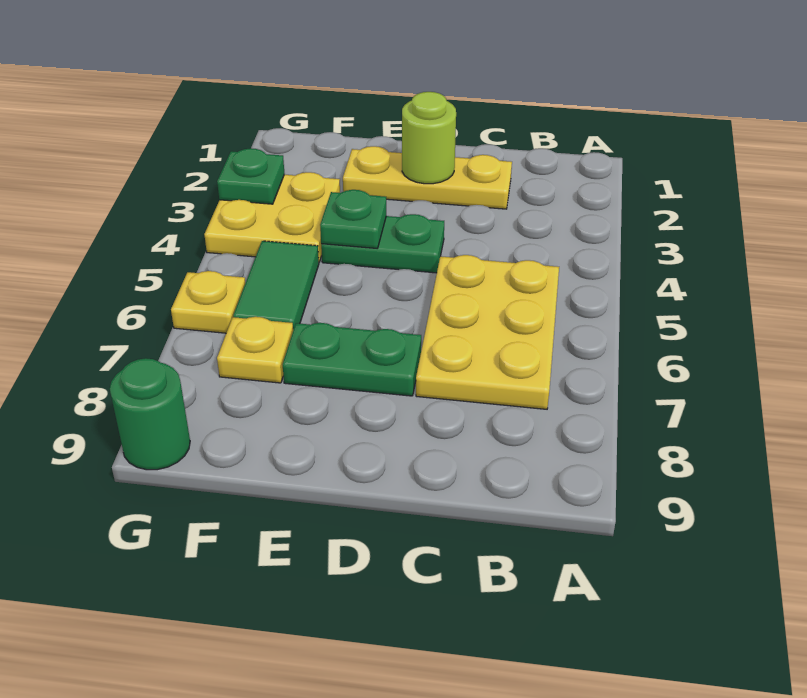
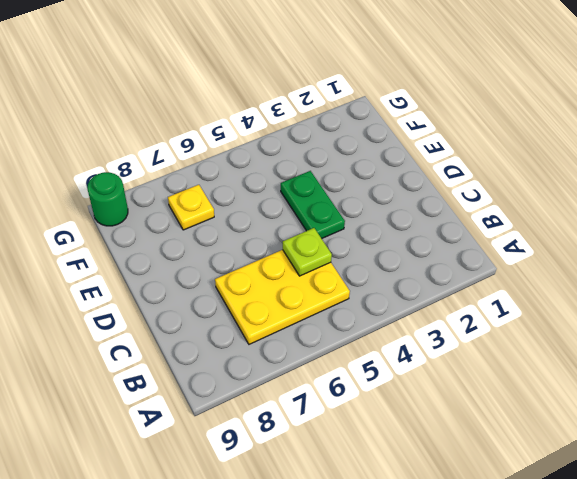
lime plate C5 level 2 -> none
none -> yellow plate C2:E2 level 1
none -> green plate D7:E7 level 1
none -> yellow plate F3:G4 level 1

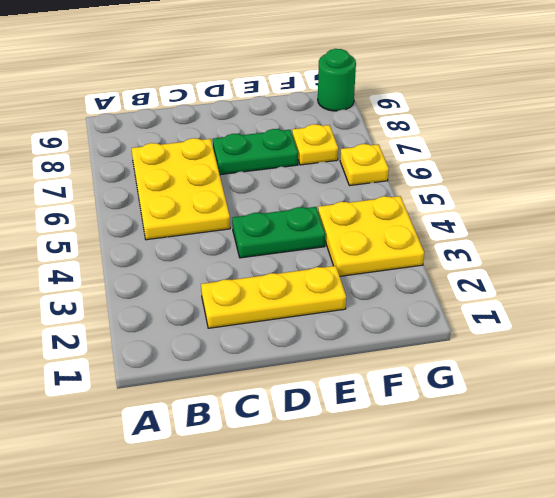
none -> green tile F5:F6 level 1
none -> lime round brick D2 level 2
none -> green plate E4 level 2

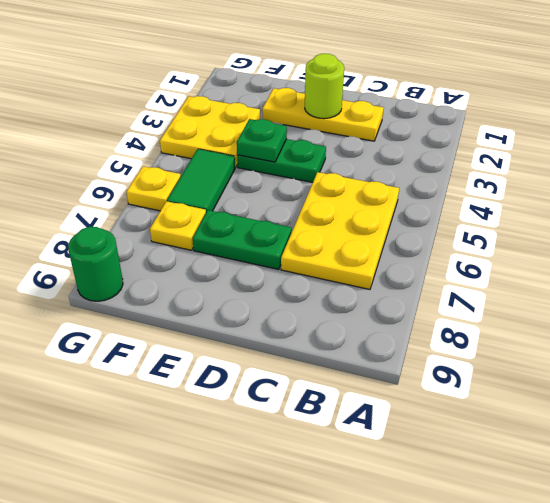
none -> green plate G3 level 2

